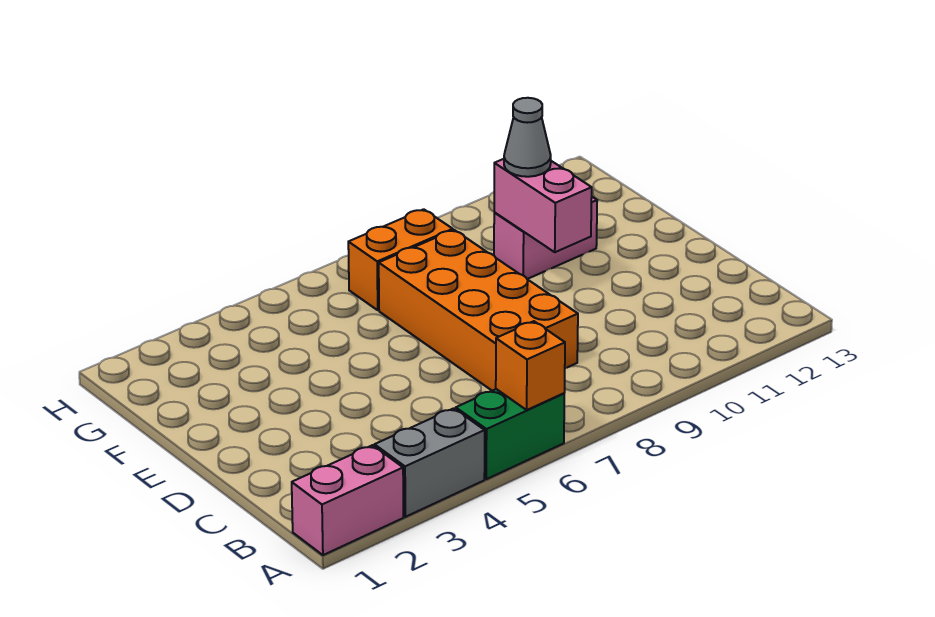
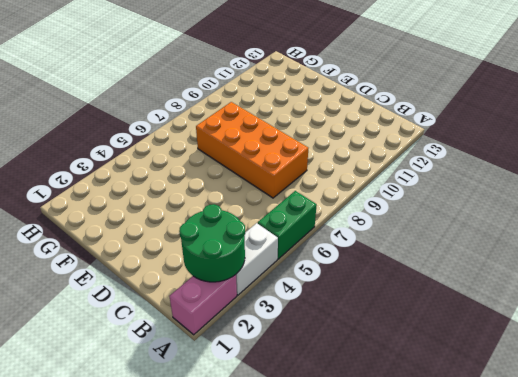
green round brick A2:B3 level 2 -> none
white brick A3:A4 level 1 -> grey brick A3:A4 level 1
none -> pink brick F10:F11 level 1
none -> orange brick G7:G8 level 1

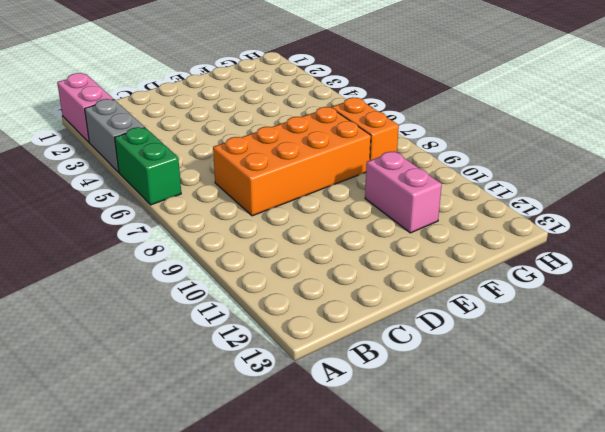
none -> orange brick A6 level 2
none -> pink brick E10:F10 level 2

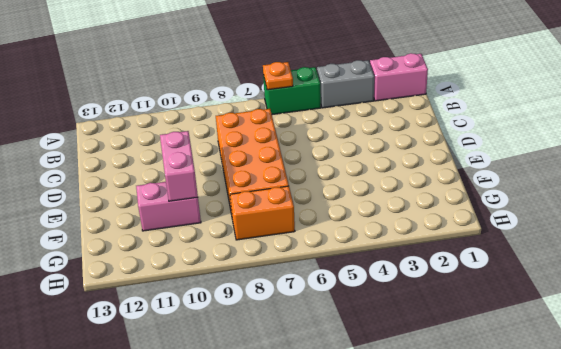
orange plate A6 level 2 -> orange brick A6 level 2
none -> grey cone F10 level 3

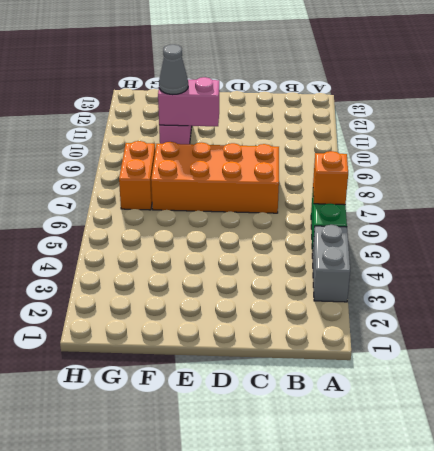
none -> pink brick A1:A2 level 1

